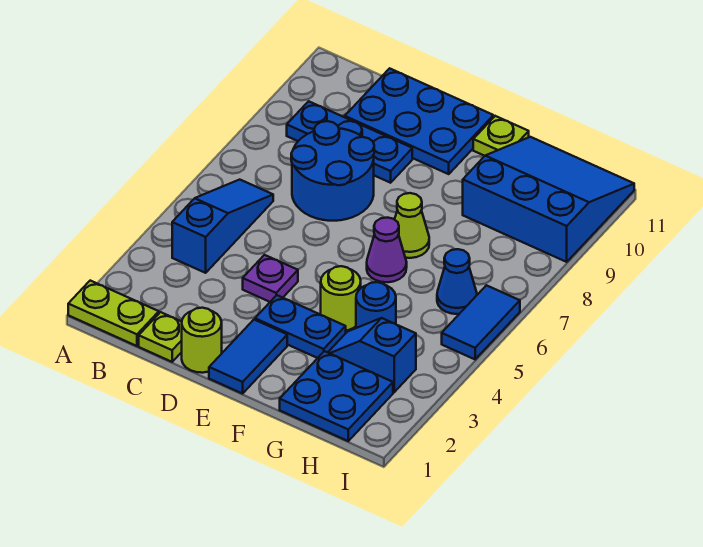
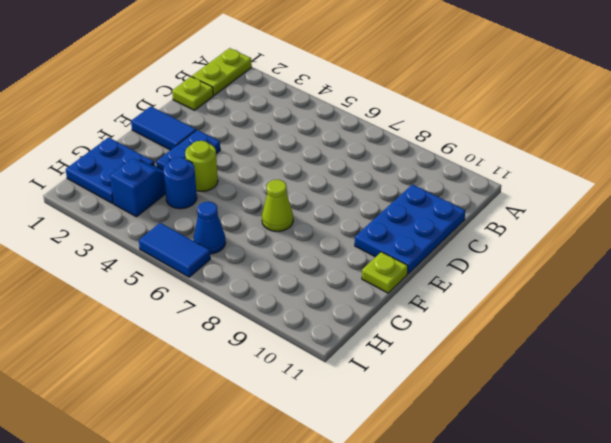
none -> blue slope B4:B6 level 1 top 4
none -> blue plate B9:D9 level 1
none -> blue round brick C7:D8 level 1

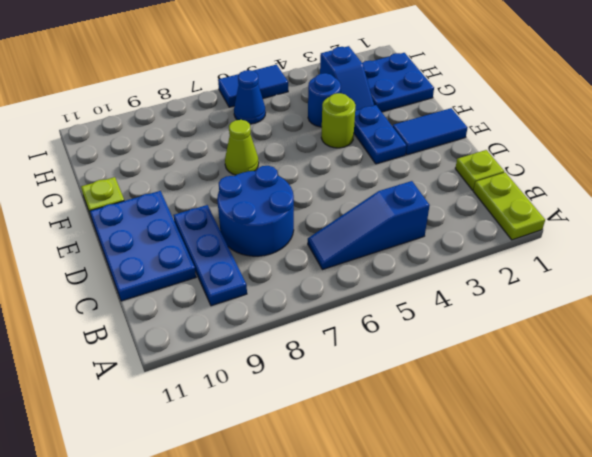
none -> lime round brick D1 level 1
none -> purple plate D4 level 1
none -> purple cone F6 level 1

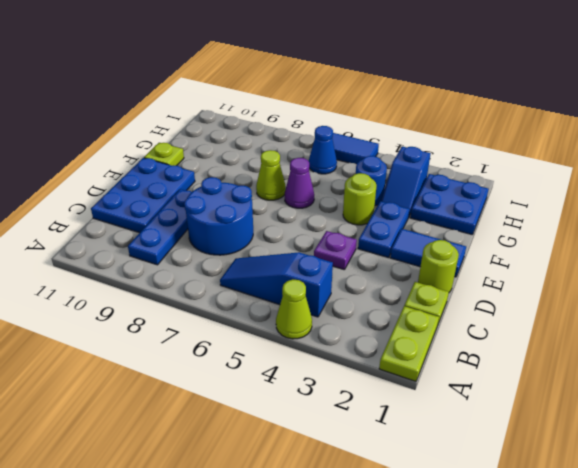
lime cone A4 level 1 -> none
none -> blue slope G9:I11 level 1 top 9

